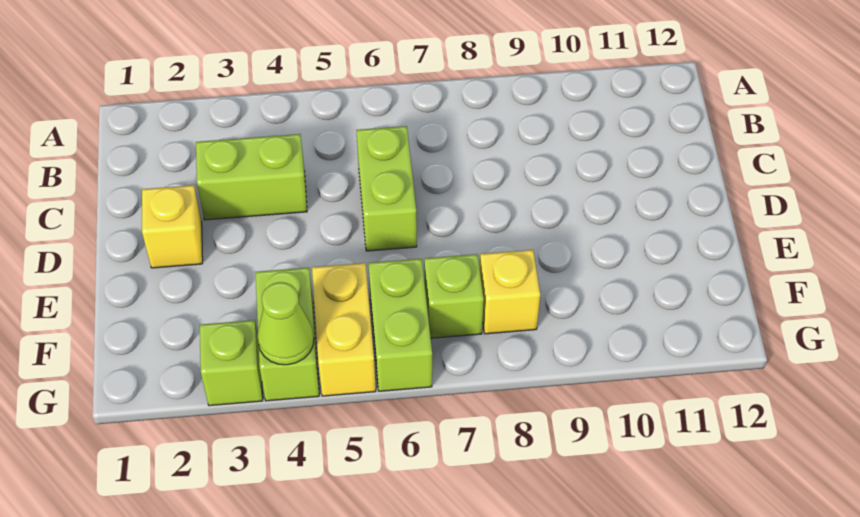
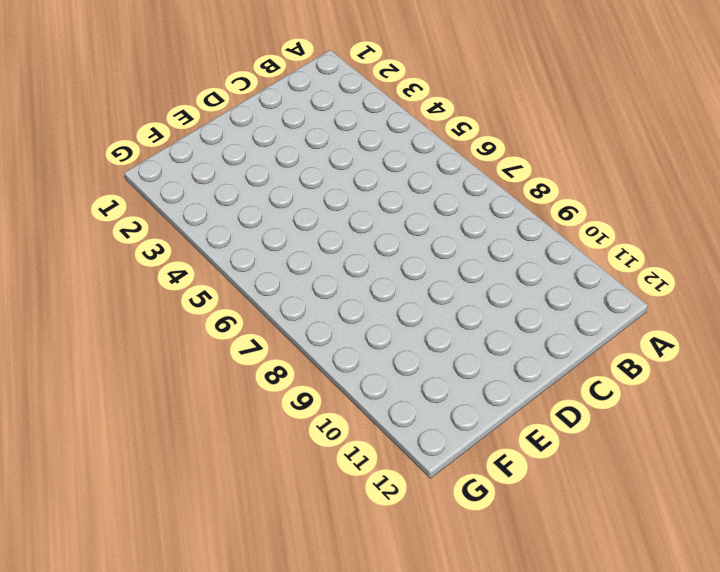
none -> lime brick C3:C4 level 1
none -> lime brick C6:D6 level 1

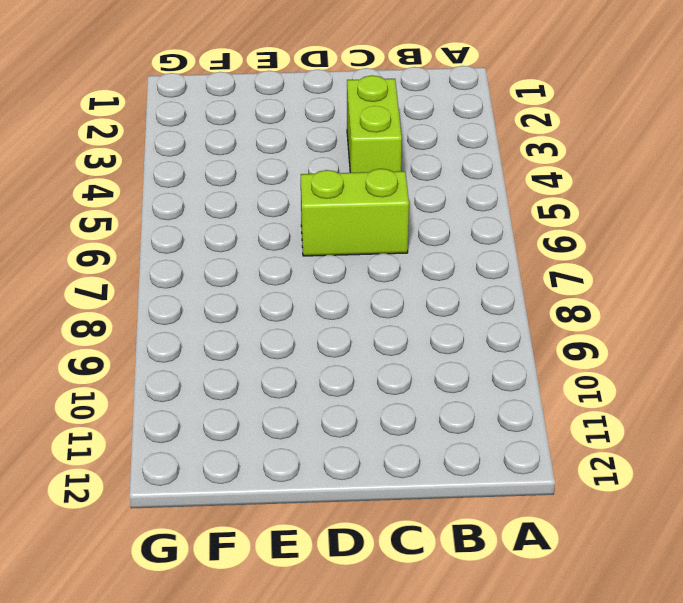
none -> yellow brick D2 level 1
none -> lime brick F4:G4 level 1

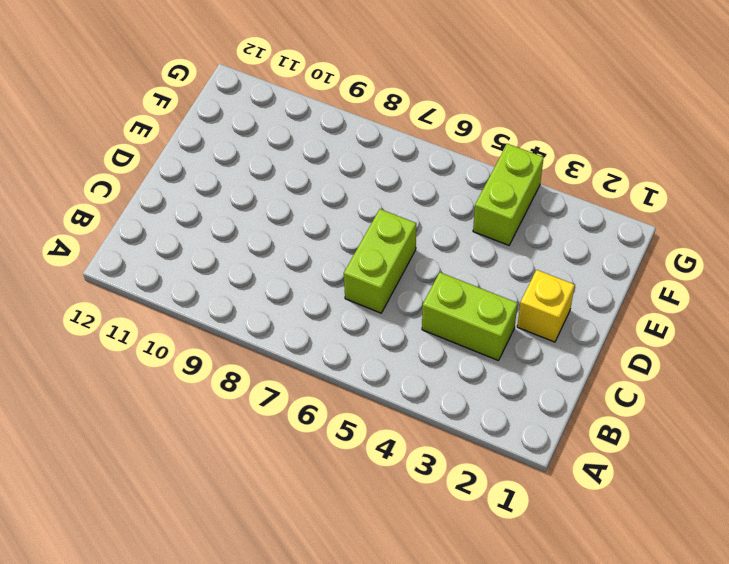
none -> yellow brick F5:G5 level 1
none -> lime brick F6:G6 level 1

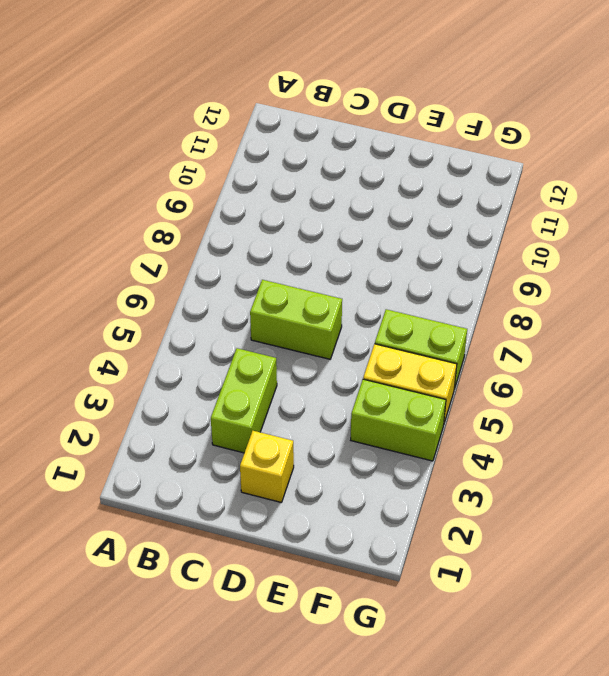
none -> lime brick F7 level 1
none -> yellow brick F8 level 1

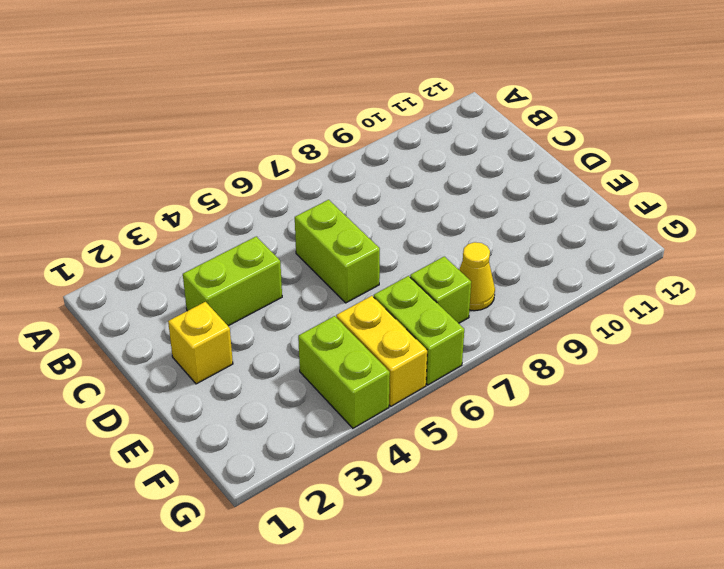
yellow cone F8 level 1 -> yellow brick F8 level 1
none -> lime brick G3 level 1
none -> lime cone G4 level 2

